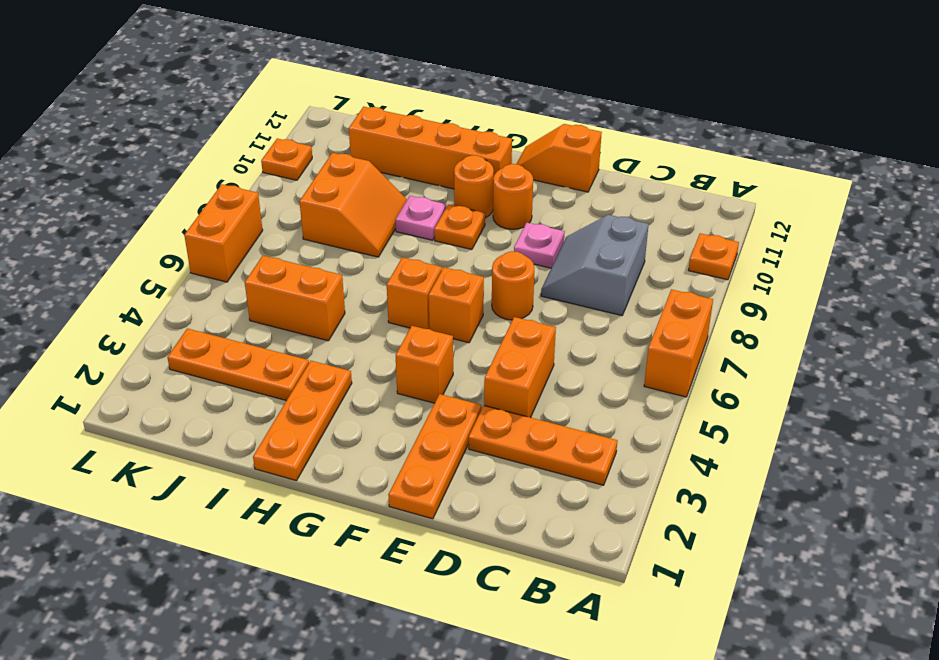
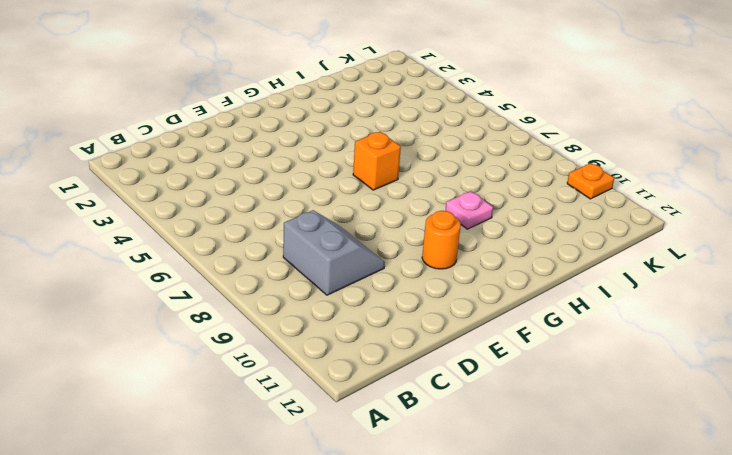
none -> orange brick A6:A7 level 1
none -> orange plate A10 level 1
none -> orange plate B3:D3 level 1

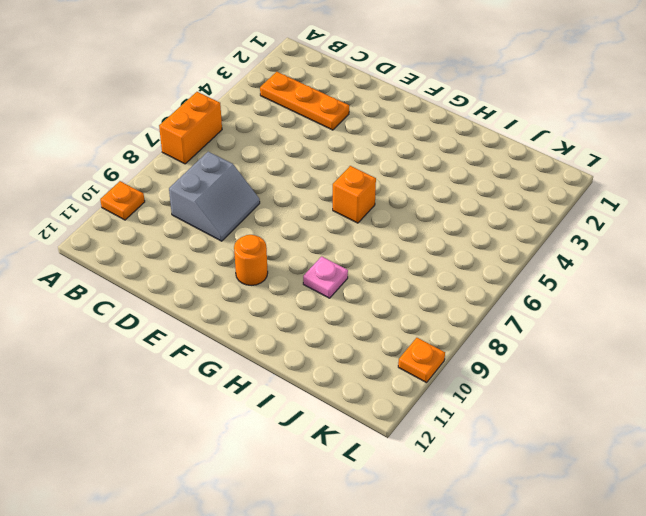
none -> orange brick D4:D5 level 1
none -> orange plate E1:E3 level 1
none -> orange round brick E7 level 1

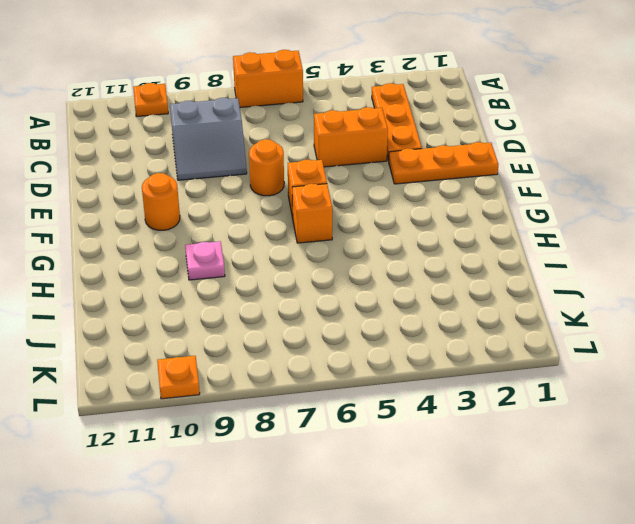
none -> pink plate E9 level 1
none -> orange slope E12:F12 level 1 top E
none -> orange brick F4 level 1

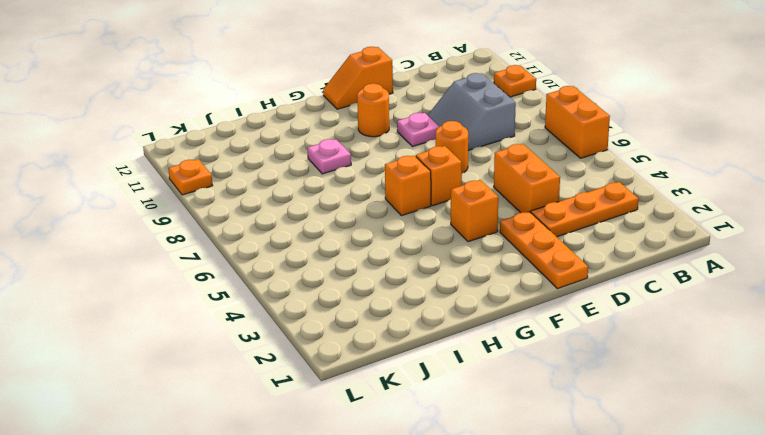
none -> orange plate G9 level 1
none -> orange round brick G10 level 1
none -> orange brick G11:J11 level 1

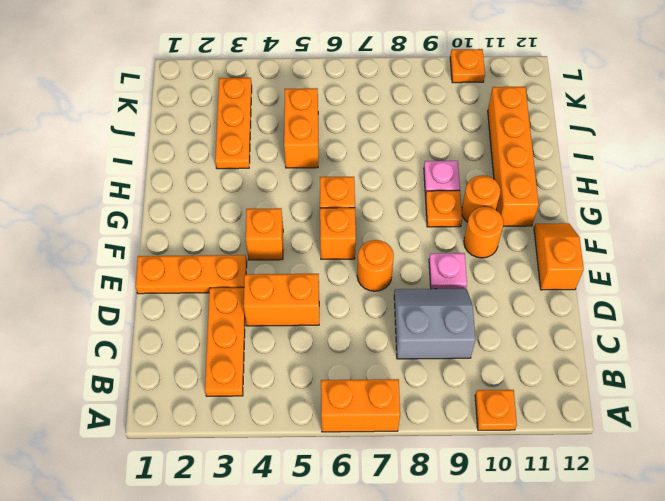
none -> orange plate H1:H3 level 1
none -> orange slope I8:J9 level 1 top J
none -> orange brick L6:L7 level 1

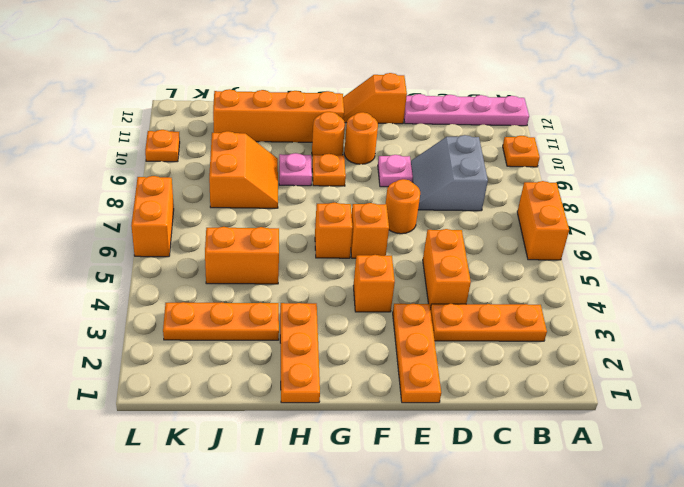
pink plate A12:D12 level 1 -> none

